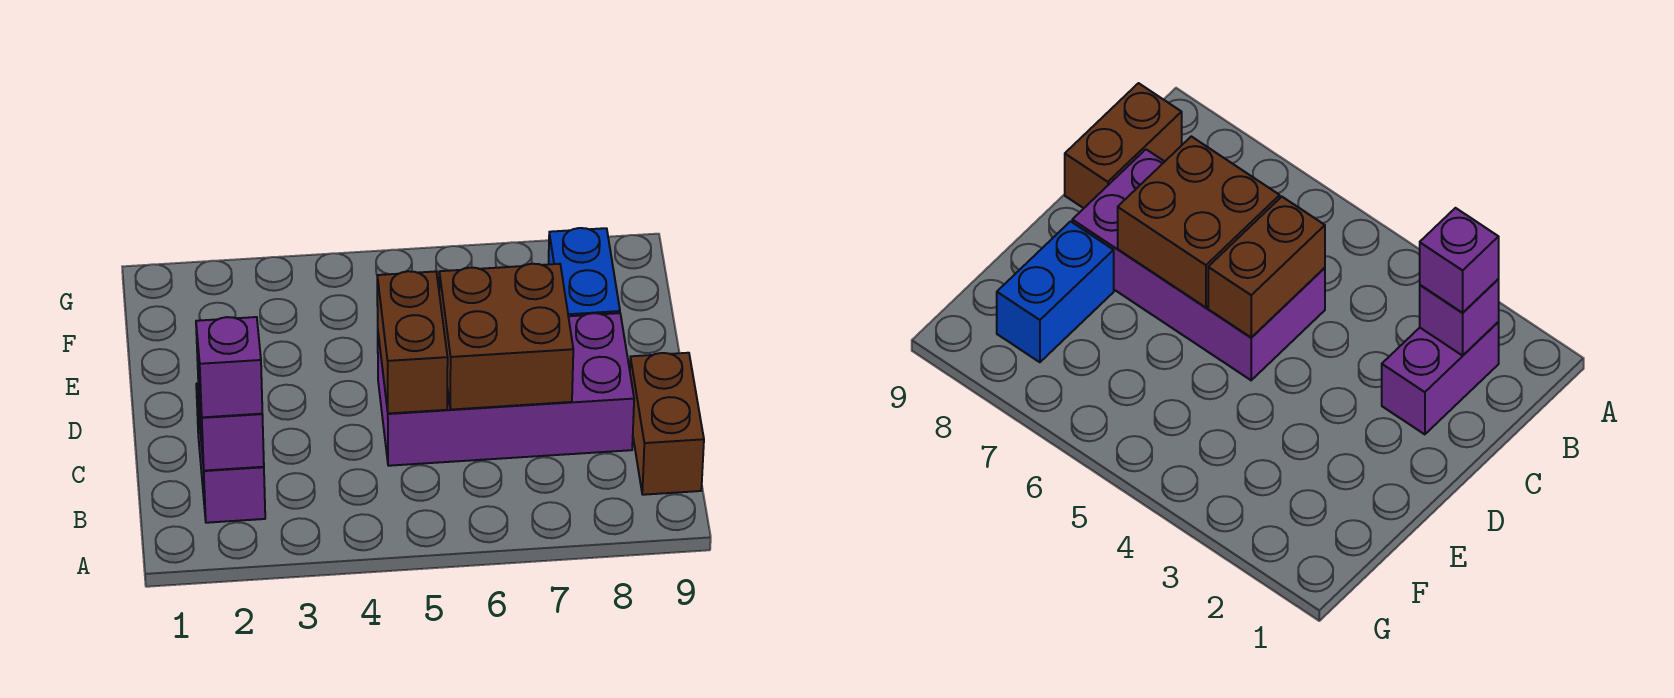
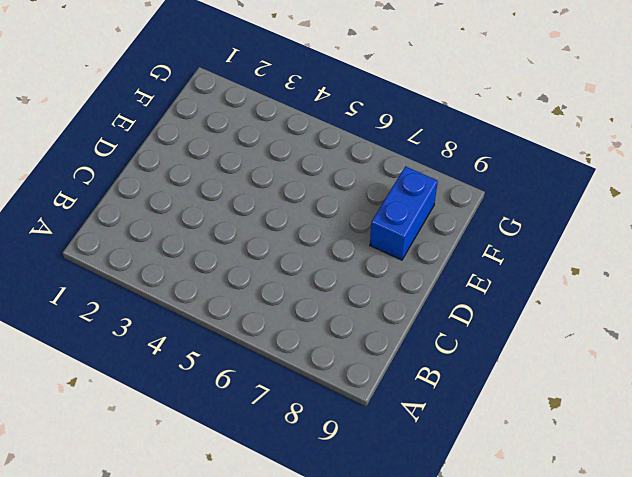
none -> purple brick B2:C2 level 1
none -> brown brick B9:C9 level 1

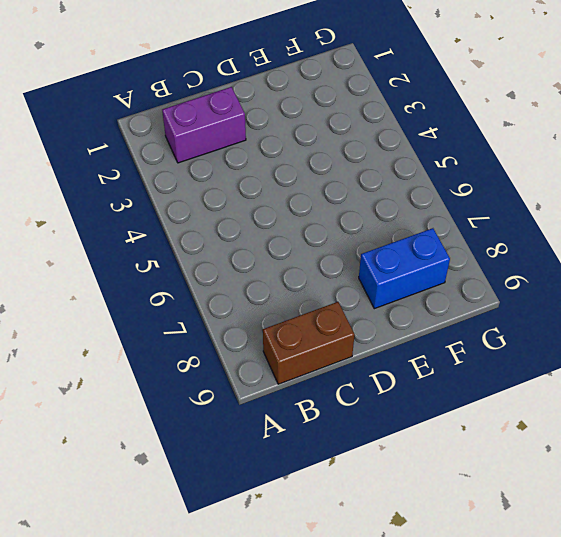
none -> purple brick C5:D8 level 1
none -> purple brick B2 level 2

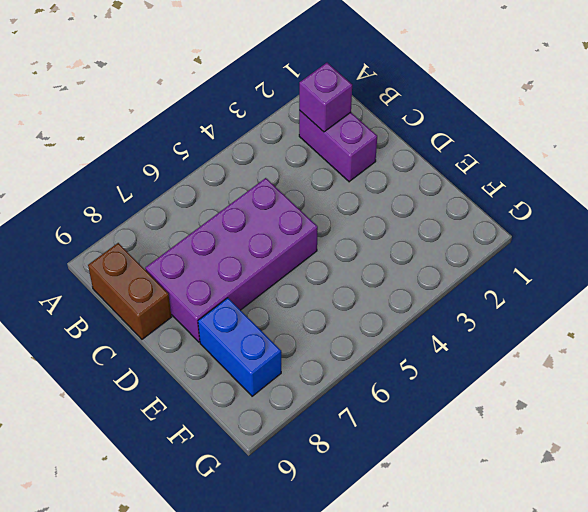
none -> brown brick C5:D5 level 2
none -> brown brick C6:D7 level 2

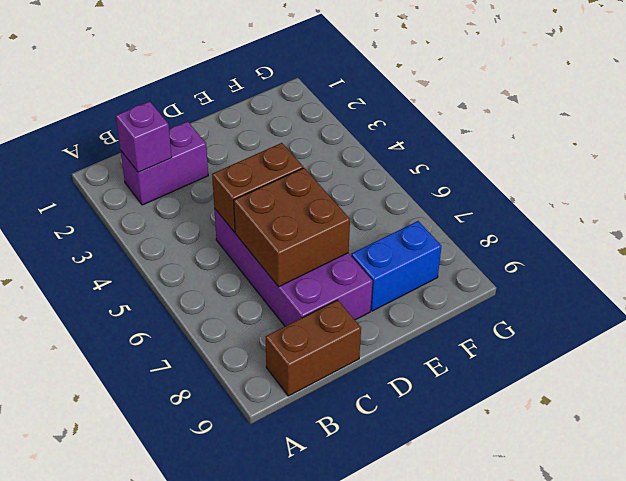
none -> purple brick B2 level 3

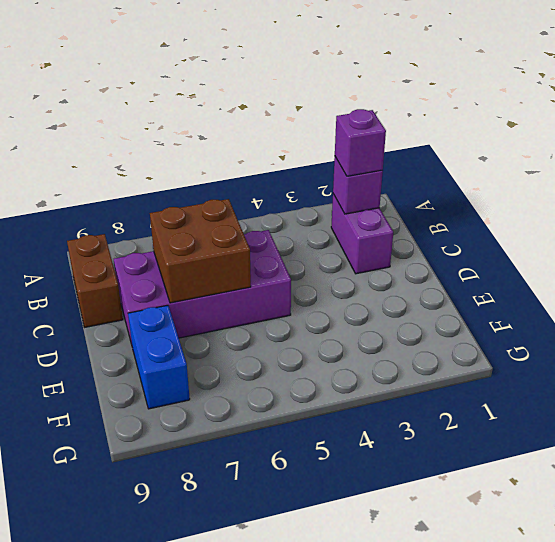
none -> brown brick C5:D5 level 2

